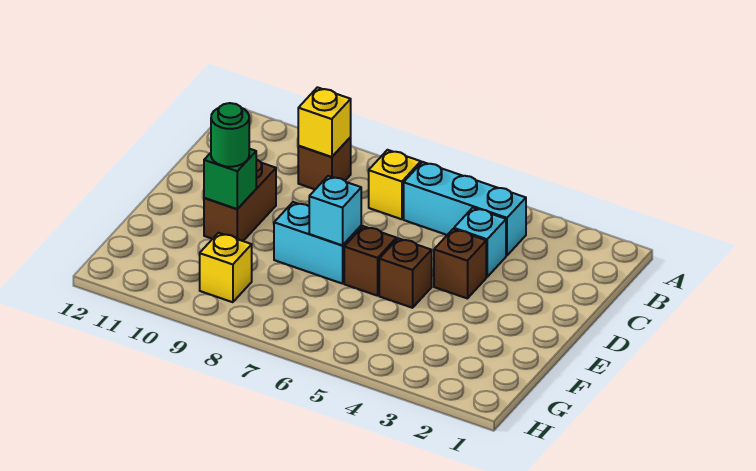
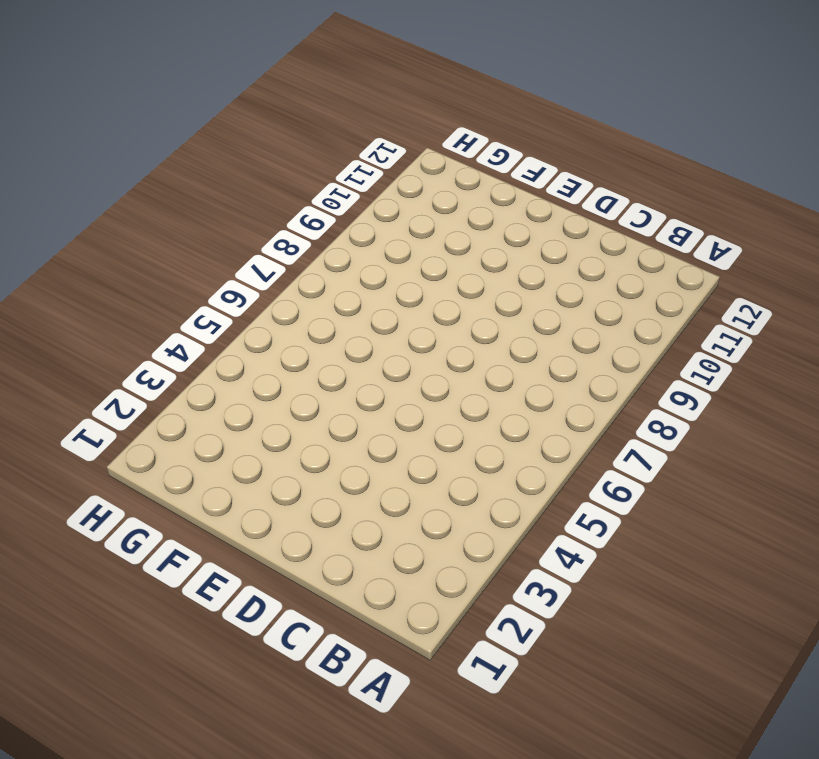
none -> cyan brick B4:B6 level 1
none -> yellow brick B7 level 1
none -> brown brick B9 level 1

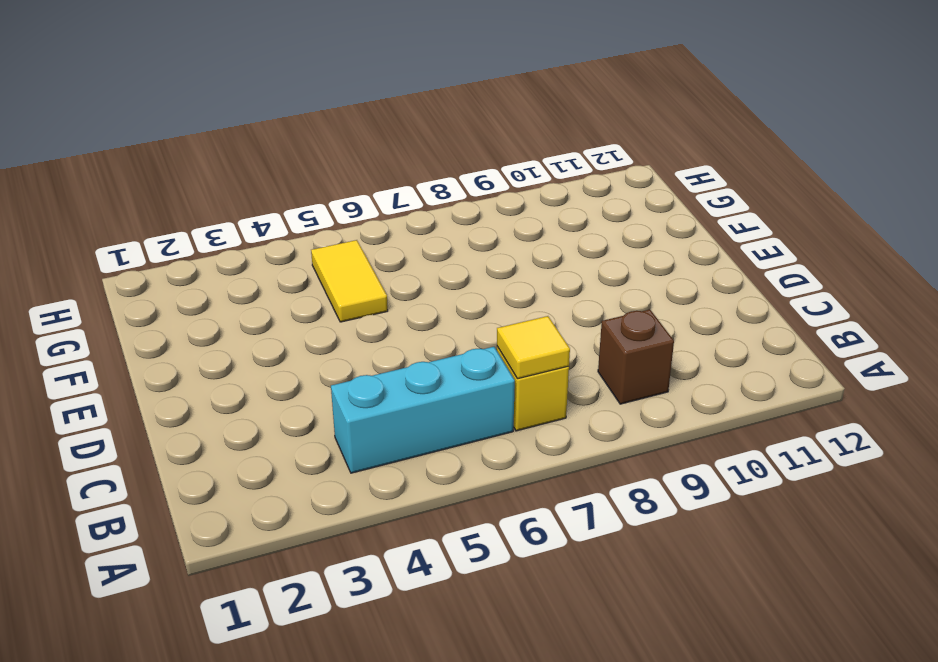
yellow tile B7 level 2 -> none
yellow tile F5:G5 level 1 -> none
none -> cyan brick C4 level 1
none -> brown brick D4 level 1
none -> brown brick D10:E10 level 1

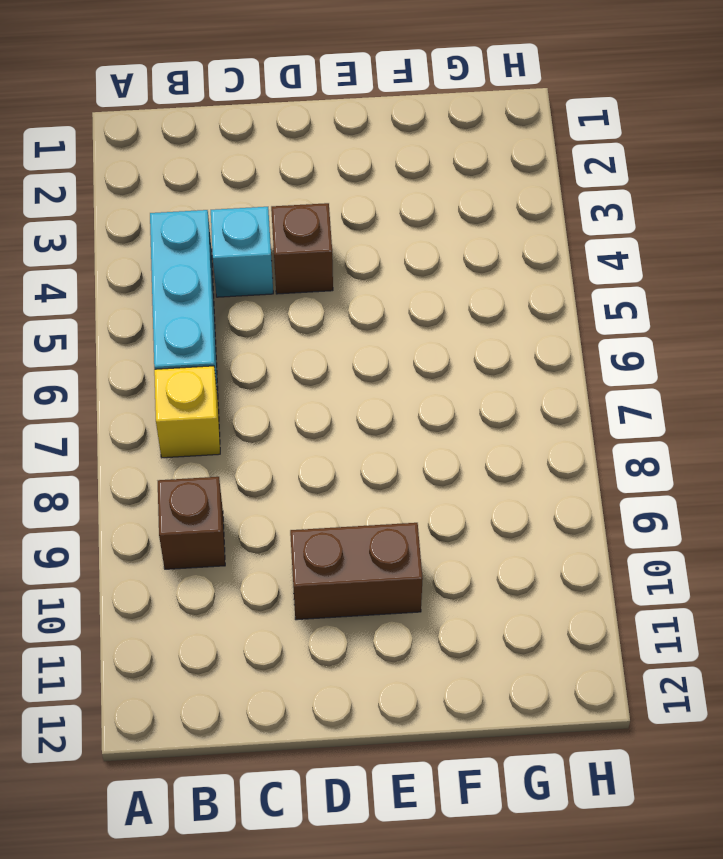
none -> brown brick E5 level 1
none -> brown brick E6 level 1
none -> cyan brick E7:E8 level 1

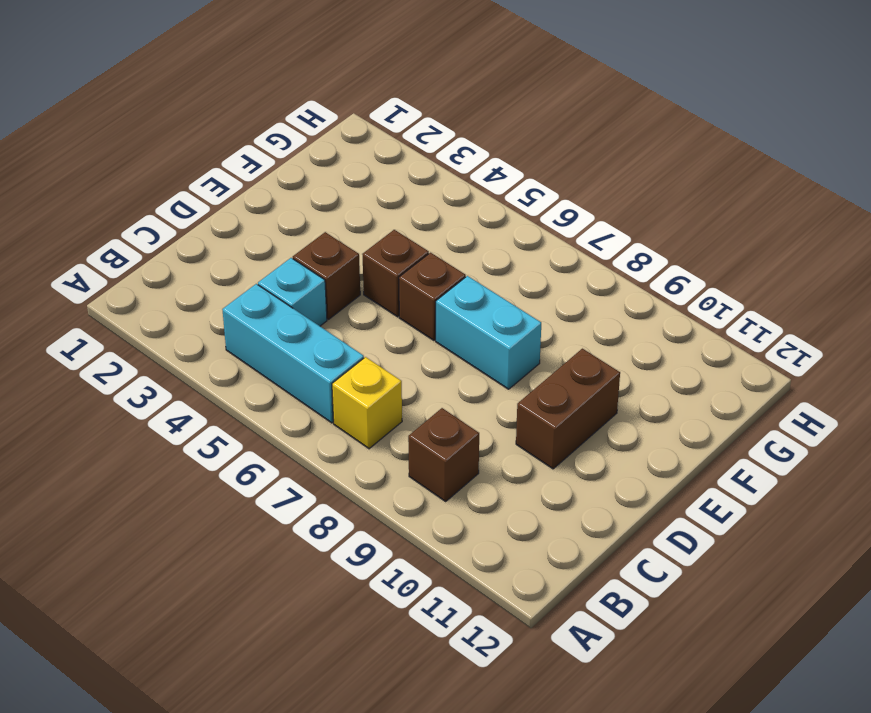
none -> yellow brick G9 level 1
none -> yellow brick B9 level 2
none -> cyan brick E7 level 2

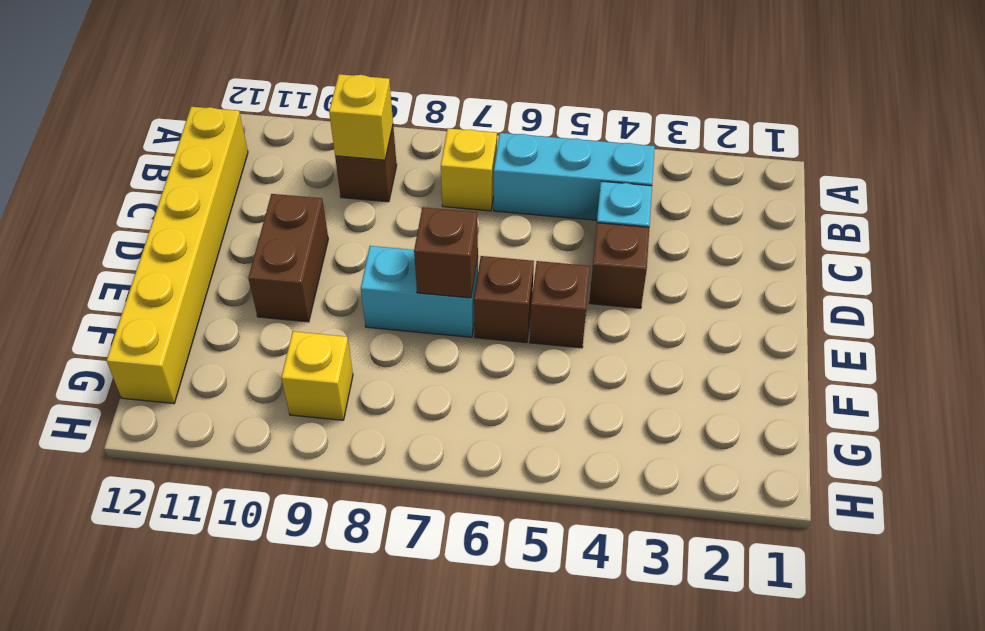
yellow brick B12:G12 level 1 -> none
brown brick E7 level 2 -> cyan brick E7 level 2
none -> green brick E10 level 2
none -> green round brick E10 level 3

